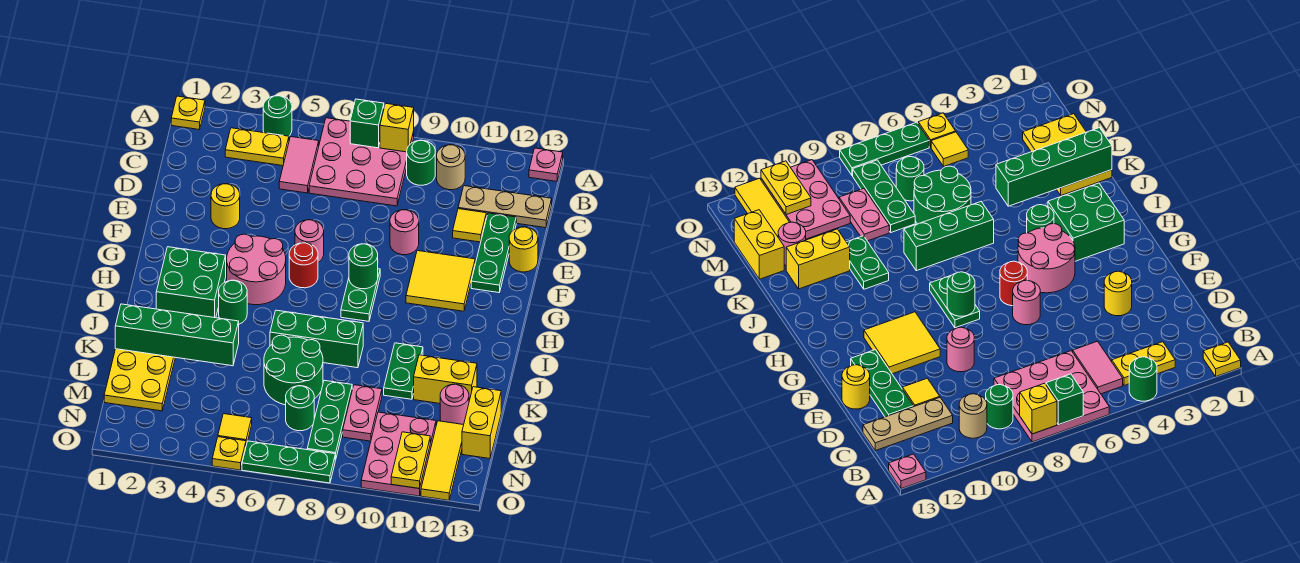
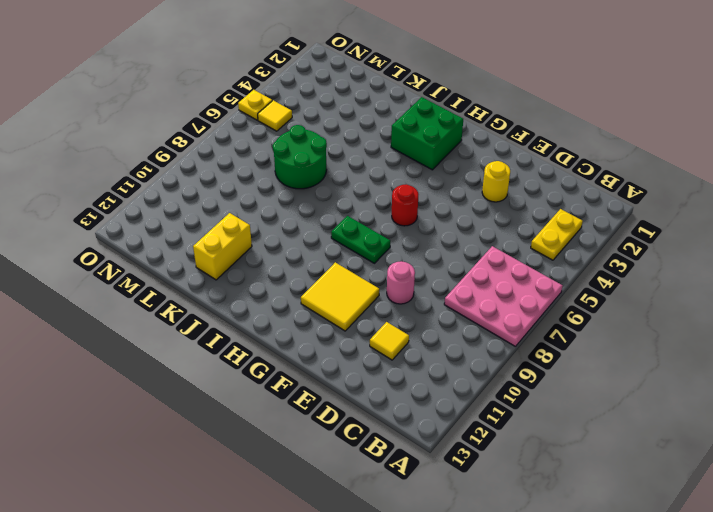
none -> yellow plate A1 level 1
none -> green round brick A4 level 1
none -> pink plate A13 level 1
none -> pink tile B5:C5 level 1

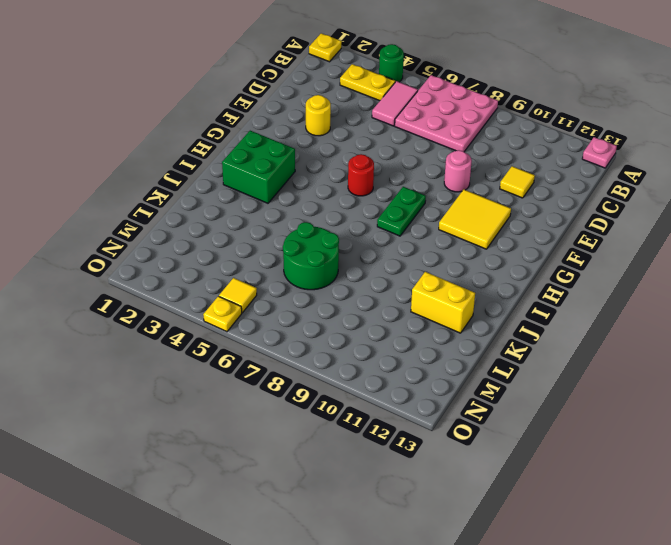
none -> green round brick B9 level 1
none -> tan round brick B10 level 1
none -> tan plate C11:C13 level 1
none -> green plate D12:F12 level 1

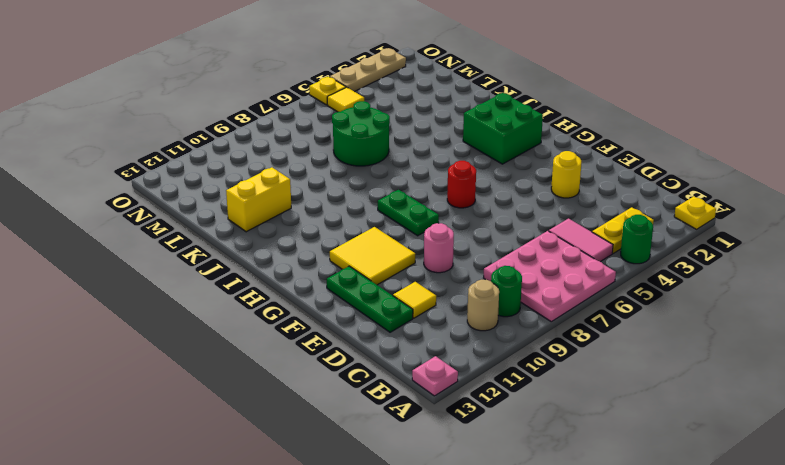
tan plate O2:O4 level 1 -> tan plate C11:C13 level 1
none -> yellow round brick E13 level 1
none -> pink round brick F6 level 1
none -> pink round brick G4:H5 level 1
none -> green round brick I4 level 1

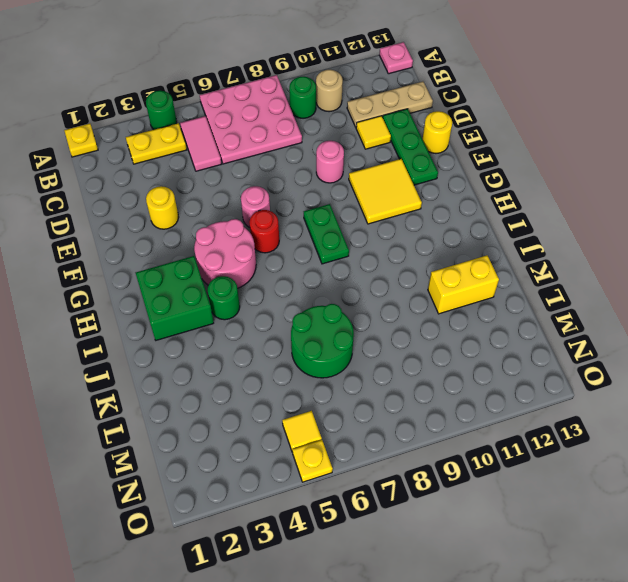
none -> green brick J6:J8 level 1
none -> green plate J10:K10 level 1
none -> yellow plate K1:M2 level 1
none -> green plate L8:N8 level 1

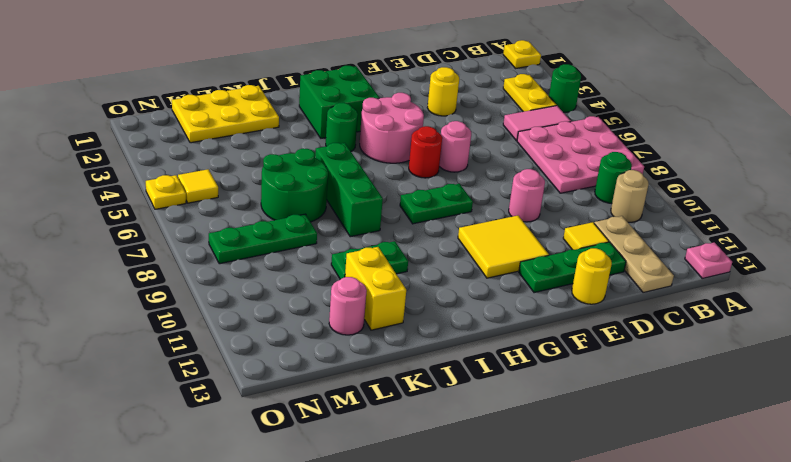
none -> pink plate L9:M9 level 1
none -> yellow brick L13:M13 level 1
none -> green round brick M7 level 1
none -> pink plate M10:O11 level 1

